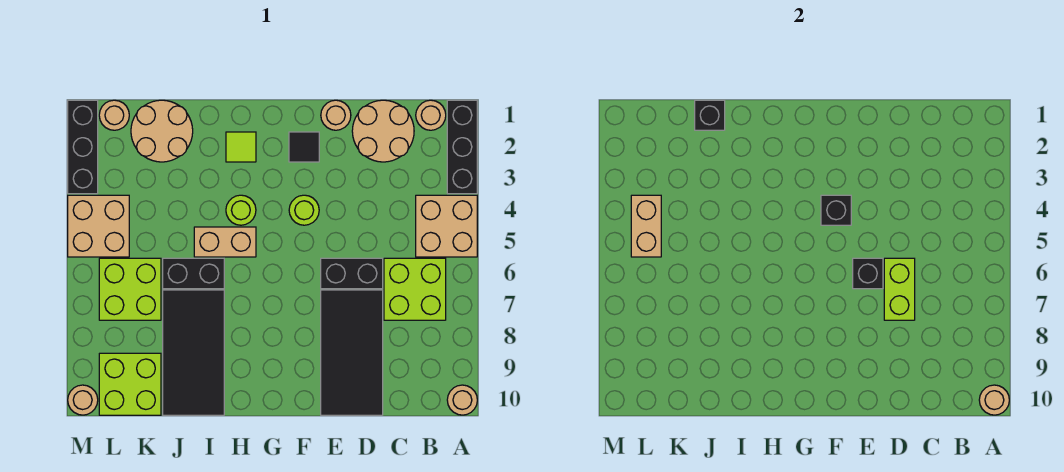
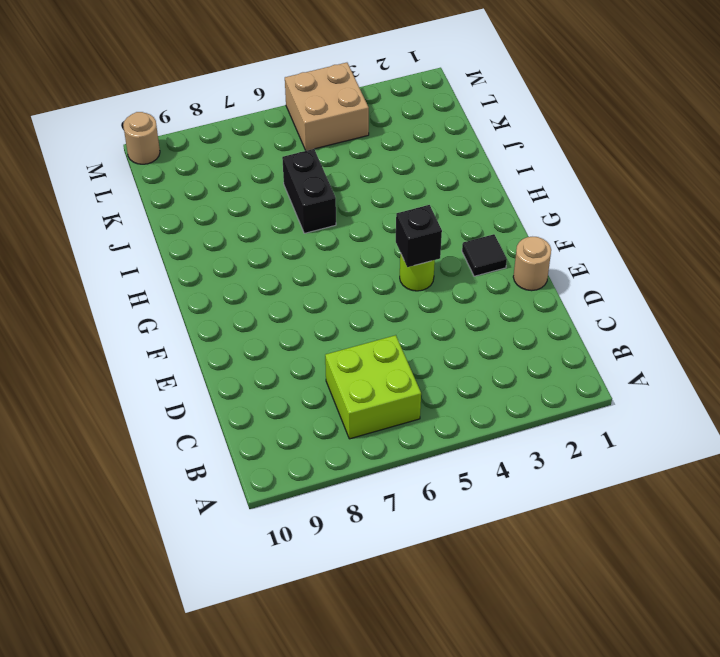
none -> black brick A1:A3 level 1
none -> tan brick A4:B5 level 1
none -> tan round brick A10 level 1

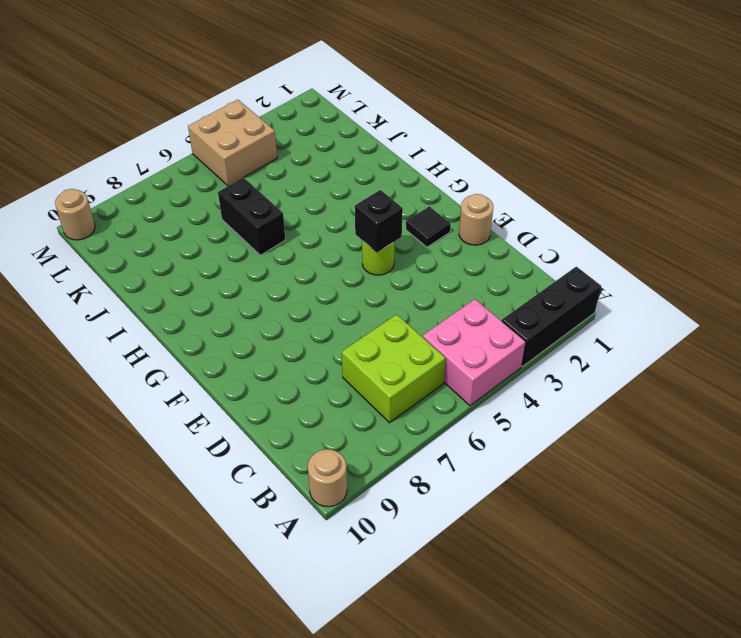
pink brick A4:B5 level 1 -> tan brick A4:B5 level 1
none -> tan round brick B1 level 1
none -> tan round brick C1:D2 level 1
none -> black brick D6:E6 level 1

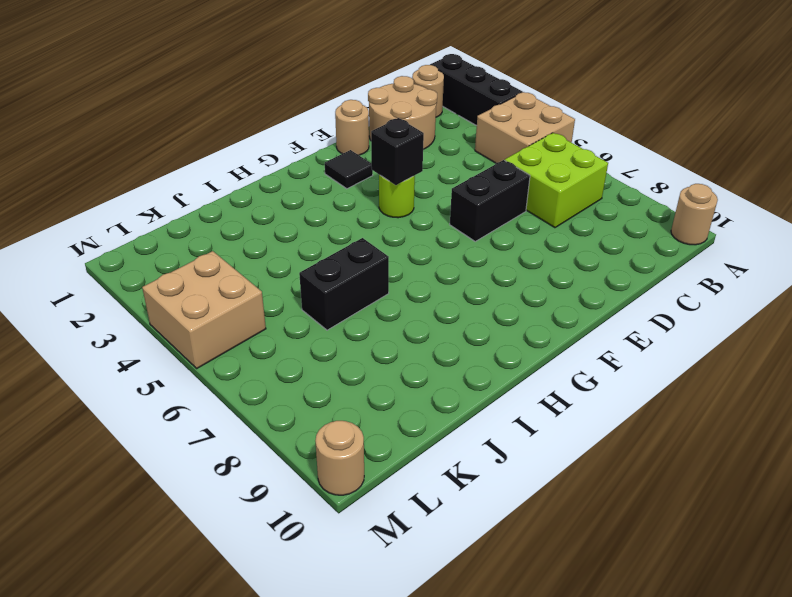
none -> black tile D7:E10 level 1
none -> lime tile H2 level 1
none -> lime round brick H4 level 1

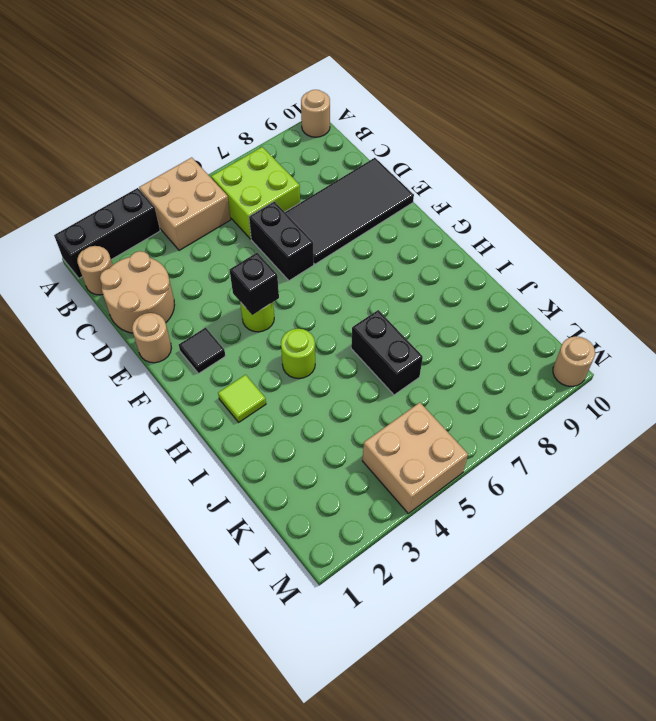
none -> tan brick H5:I5 level 1
none -> black tile I7:J10 level 1
none -> tan round brick J1:K2 level 1

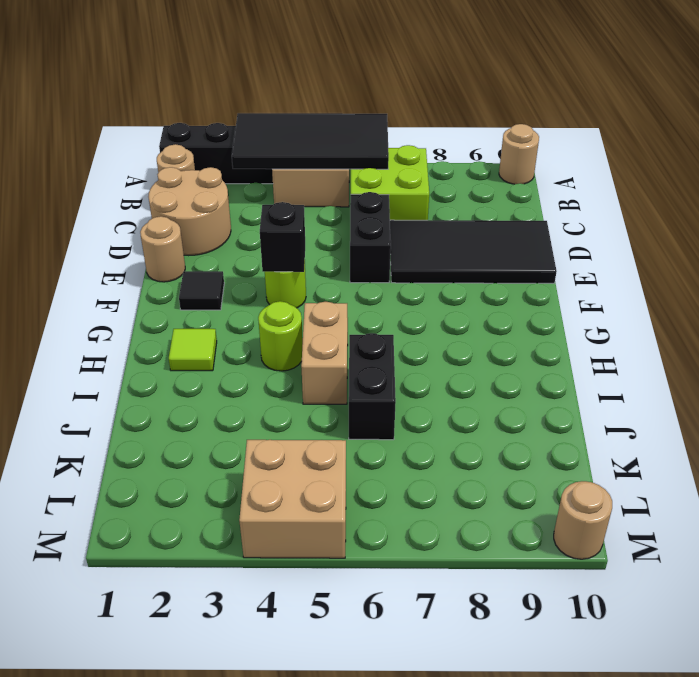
black tile A3:B6 level 2 -> black tile I7:J10 level 1
none -> tan round brick J1:K2 level 1
none -> lime brick K6:L7 level 1
none -> lime brick K9:L10 level 1

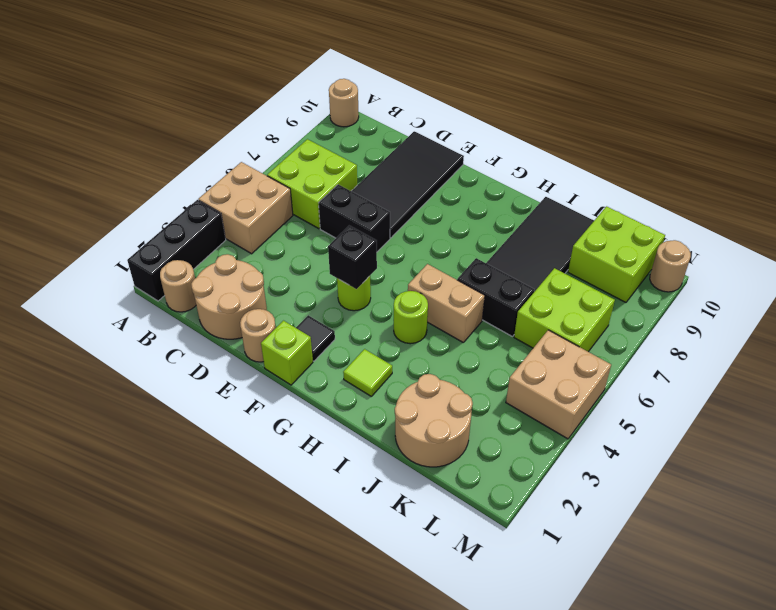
lime brick F1 level 1 -> none
none -> tan round brick L1 level 1
none -> black brick M1:M3 level 1
none -> tan round brick A10 level 2

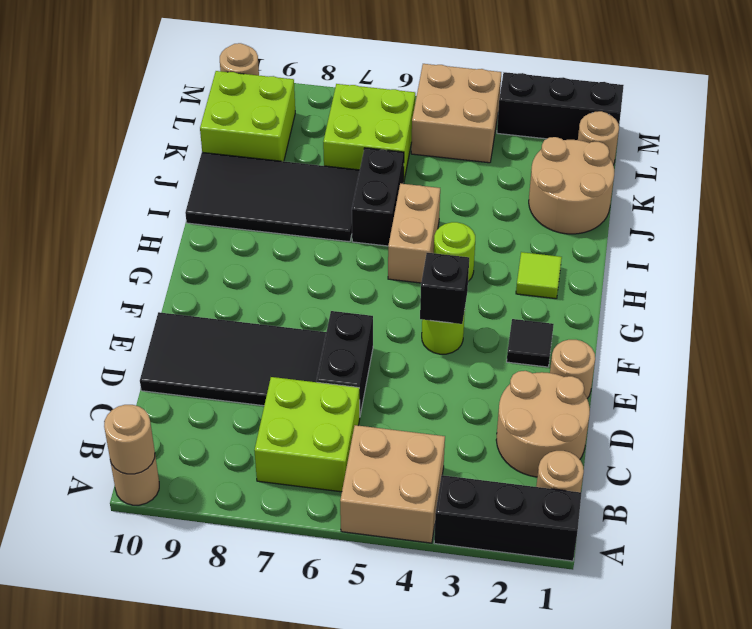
none -> lime brick D6:D7 level 2
none -> black brick E6 level 2
none -> black brick J1 level 2

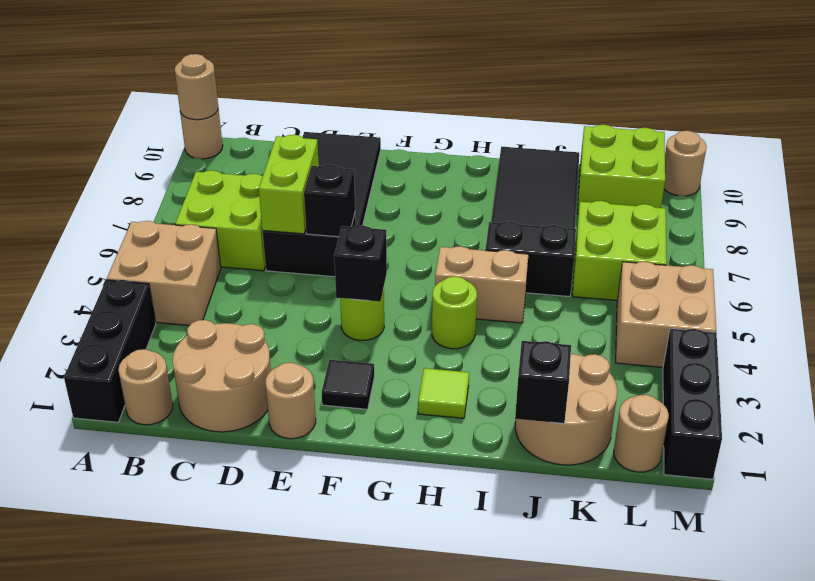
none -> tan brick L4:L5 level 2

